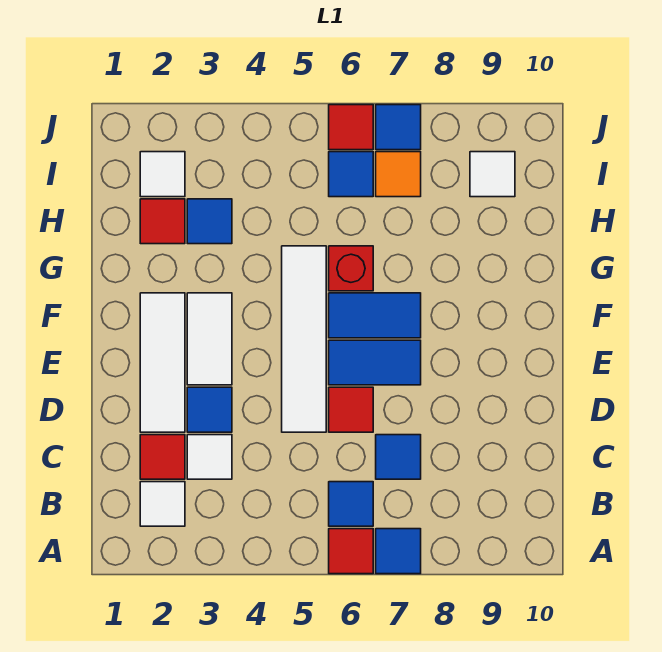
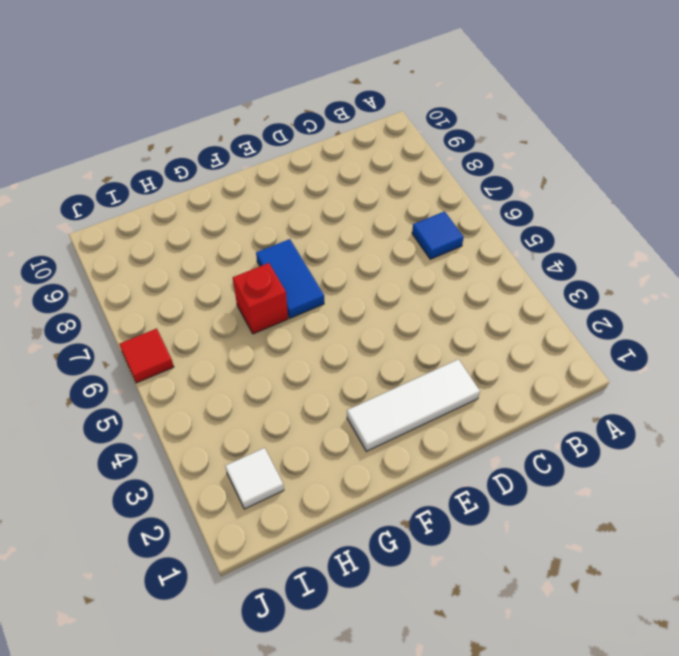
none -> red tile A6 level 1
none -> blue tile A7 level 1
none -> white tile B2 level 1

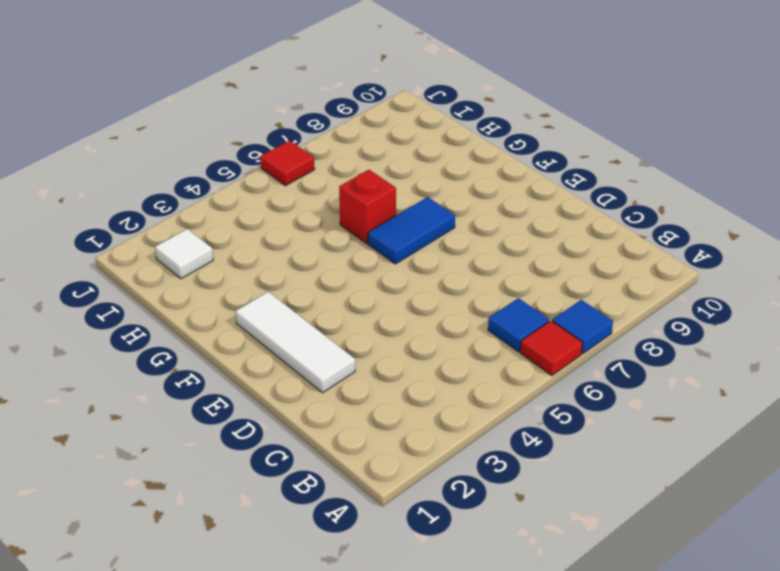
none -> white tile B2 level 1
none -> red tile C2 level 1
none -> white tile C3 level 1

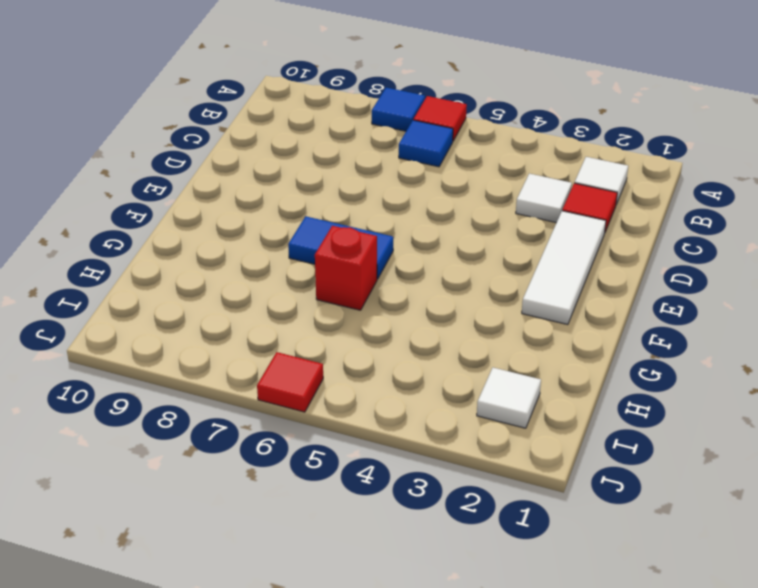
none -> blue tile C7 level 1
none -> blue tile D3 level 1
none -> white tile D5:G5 level 1

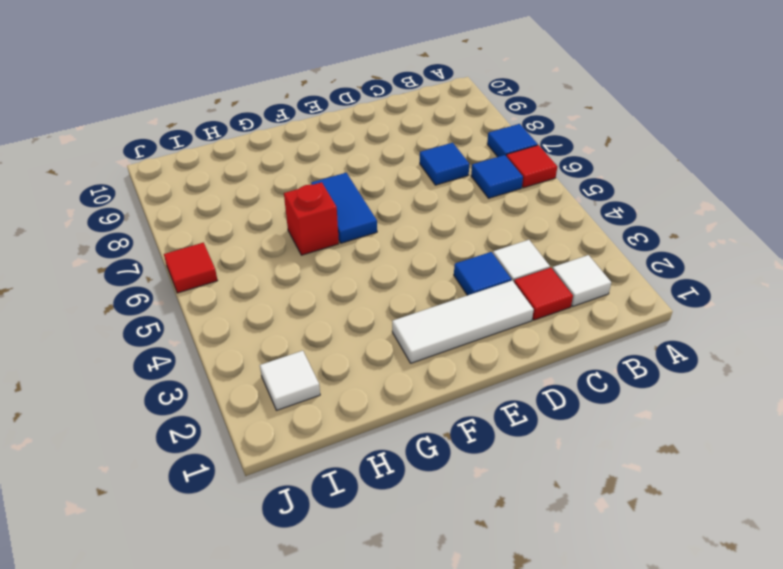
none -> white tile D5:G5 level 1
none -> red tile D6 level 1
none -> white tile E3:F3 level 1

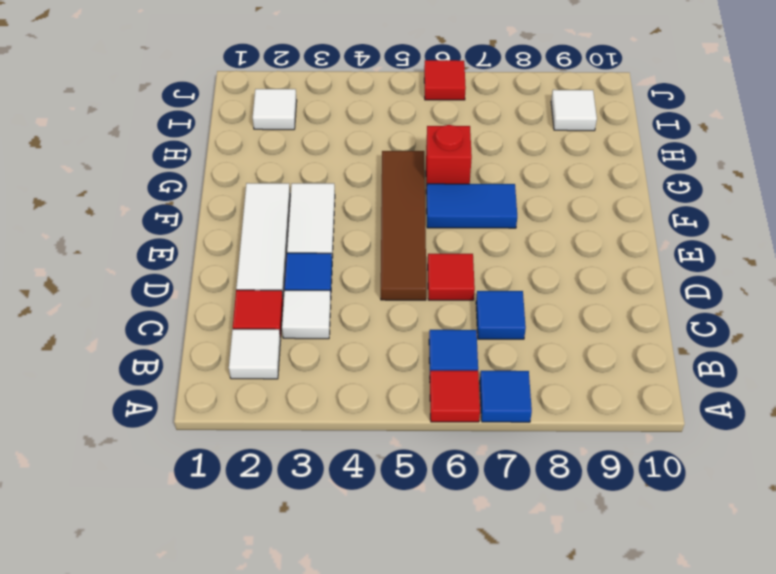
brown tile D5:G5 level 1 -> white tile D5:G5 level 1
none -> blue tile E6:E7 level 1
none -> red tile H2 level 1
none -> blue tile H3 level 1

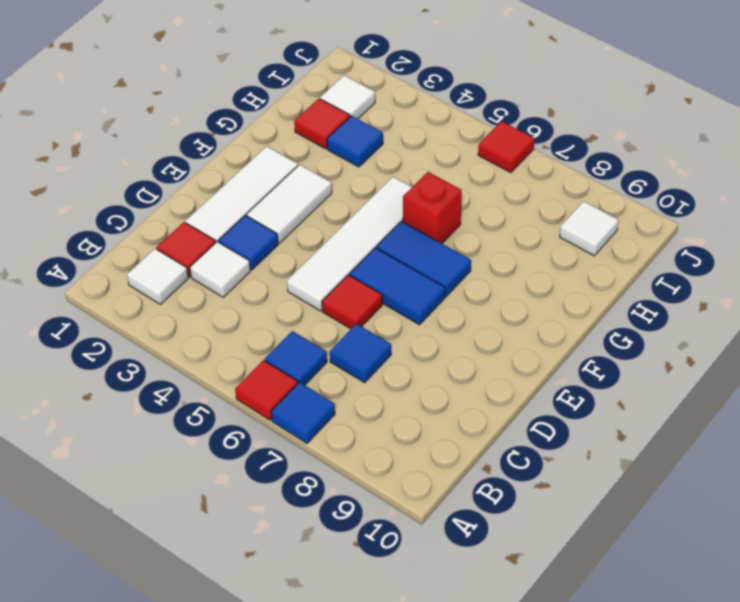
none -> blue tile I6 level 1
none -> orange tile I7 level 1
none -> blue tile J7 level 1

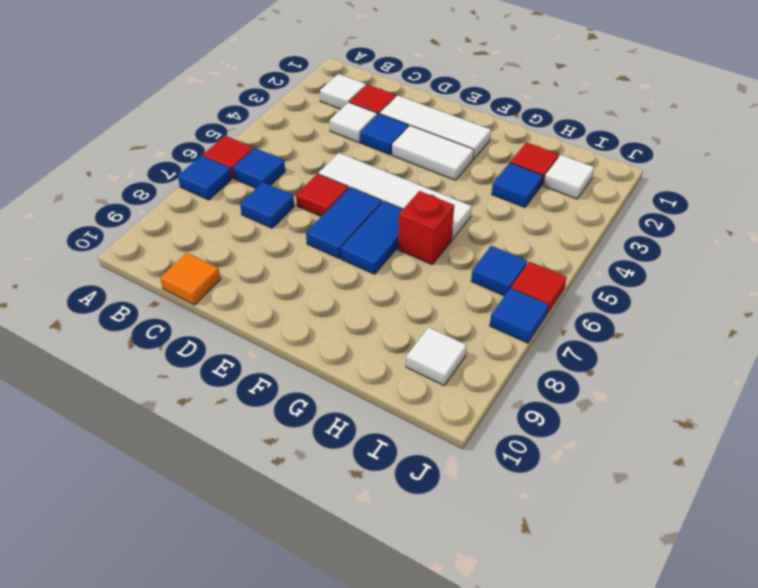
orange tile C10 level 1 -> orange tile I7 level 1

